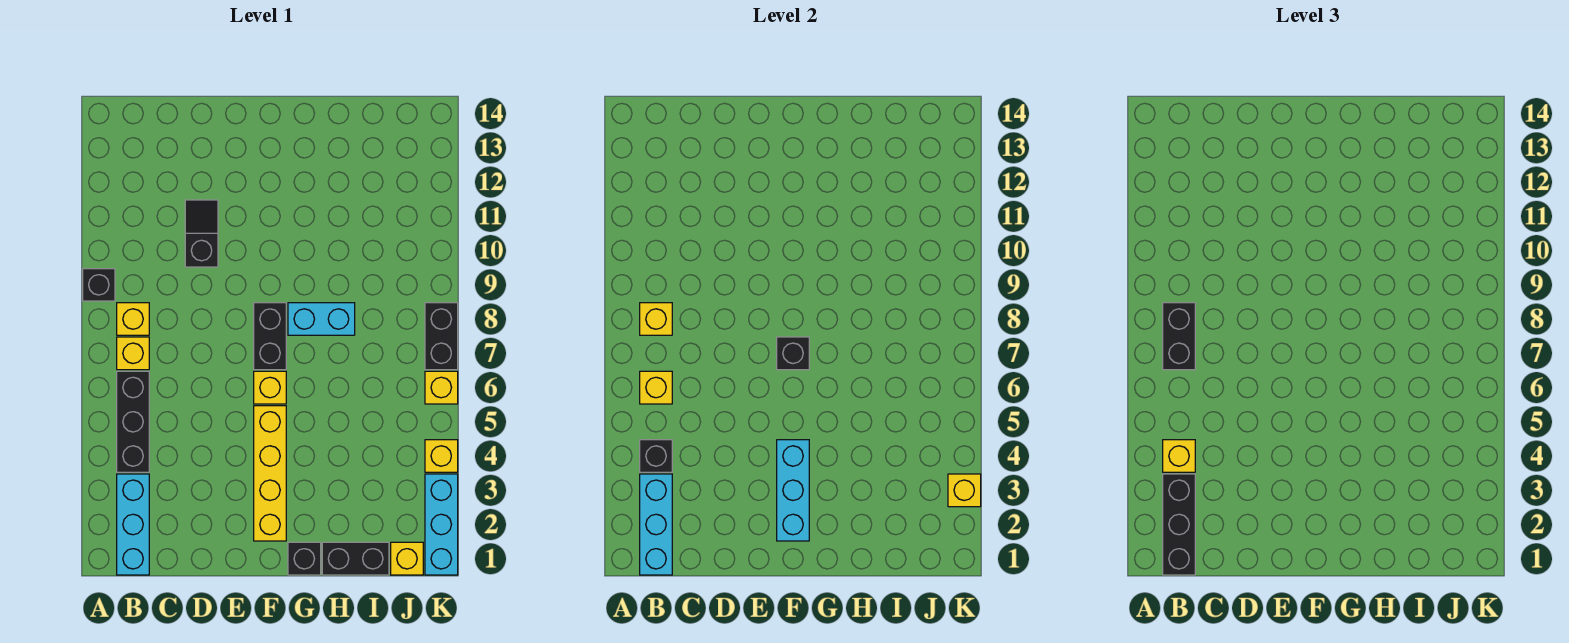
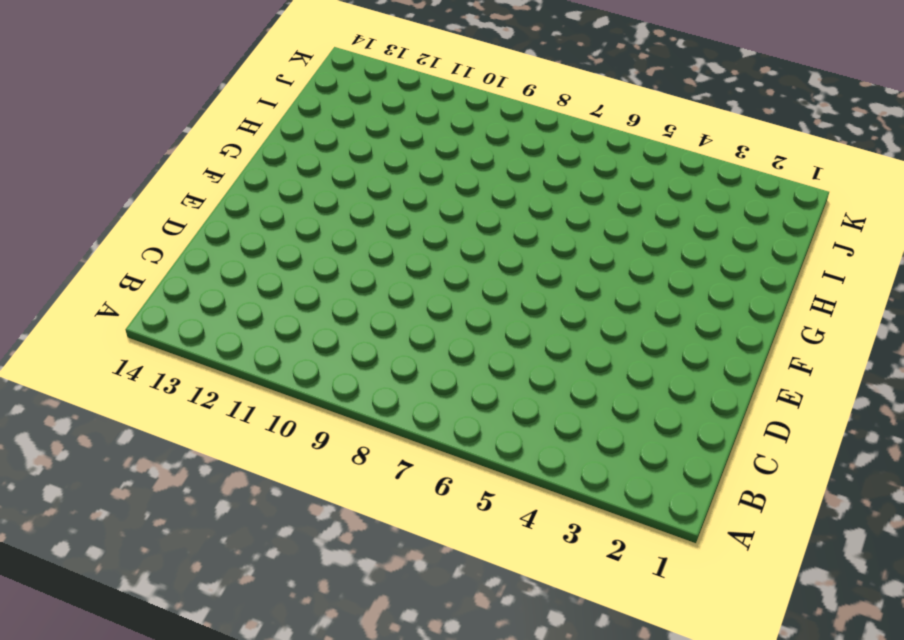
none -> black brick A9 level 1
none -> cyan brick B1:B3 level 1
none -> black brick B4:B6 level 1

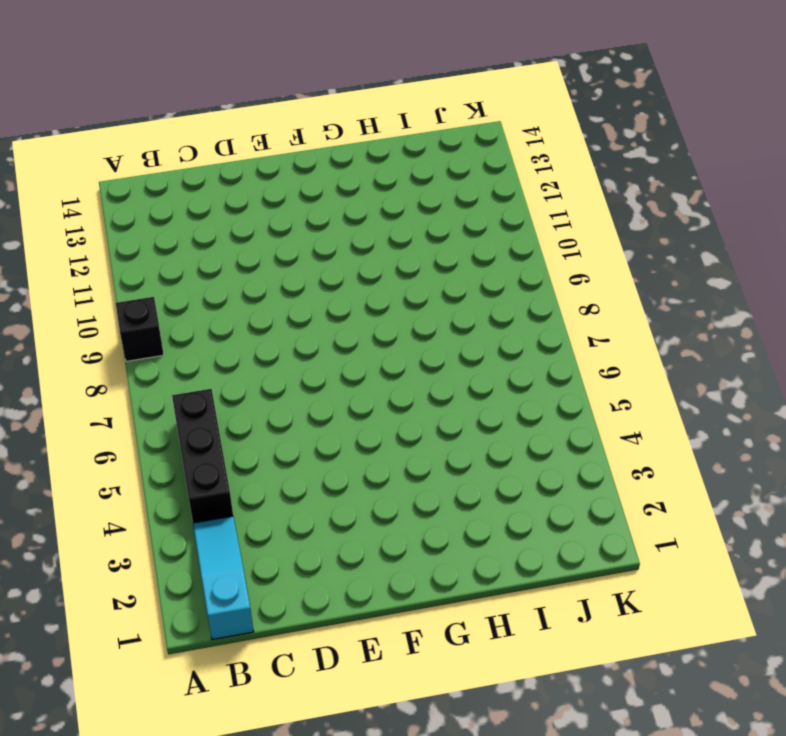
cyan slope B1:B3 level 1 top 1 -> cyan brick B1:B3 level 1
none -> yellow brick B7 level 1
none -> yellow brick B8 level 1
none -> black slope D10:D11 level 1 top 10

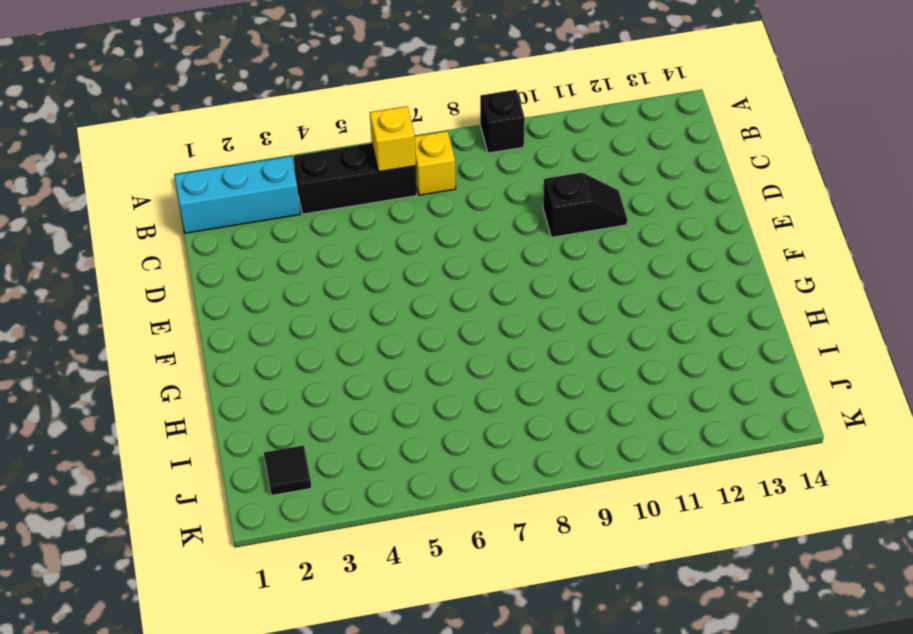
black tile J2 level 1 -> none
none -> yellow brick B8 level 1
none -> yellow brick F2:F5 level 1
none -> yellow brick F6 level 1

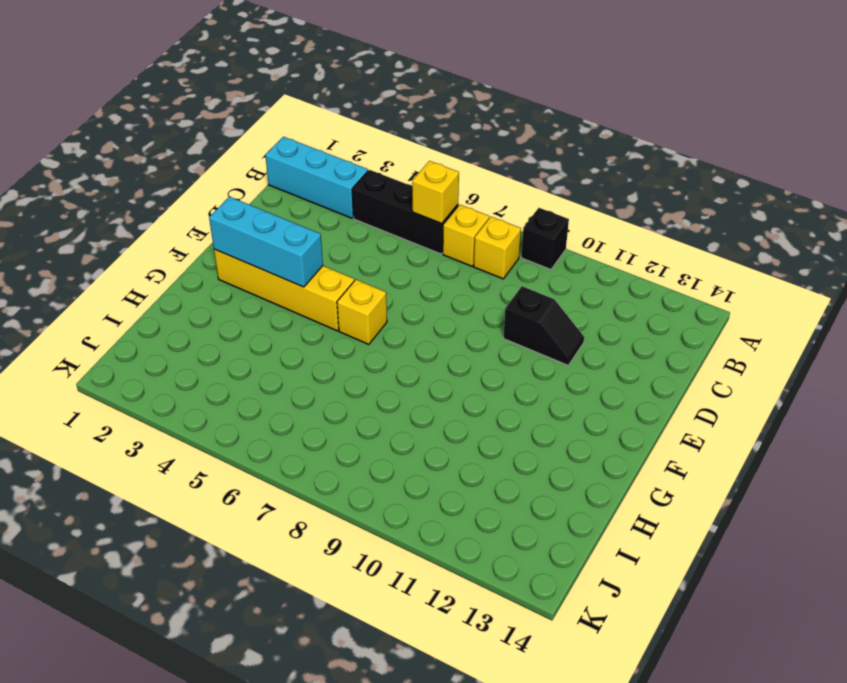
none -> black brick F7:F8 level 1
none -> black brick G1 level 1
none -> cyan brick G8:H8 level 1

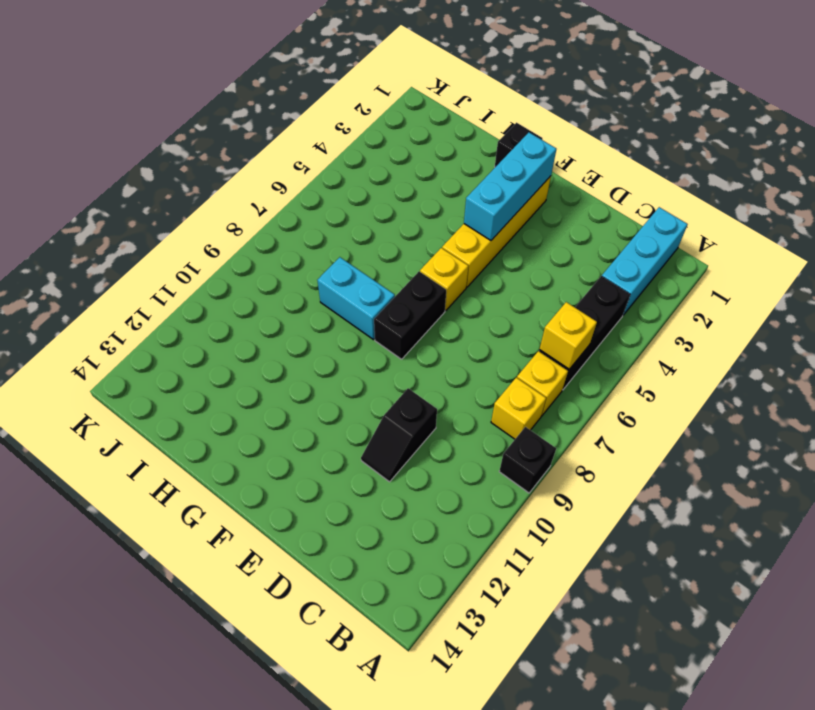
none -> black brick H1:I1 level 1
none -> yellow brick J1 level 1
none -> cyan brick K1:K3 level 1

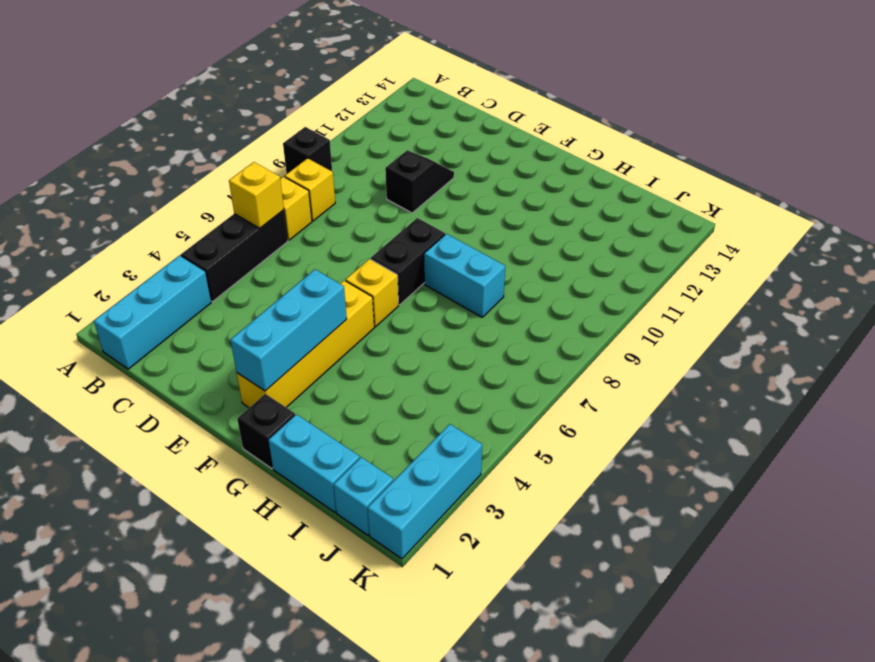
cyan brick H1:I1 level 1 -> black brick H1:I1 level 1
cyan brick J1 level 1 -> yellow brick J1 level 1
none -> yellow brick K4 level 1
none -> yellow brick K6 level 1
none -> black brick K7:K8 level 1

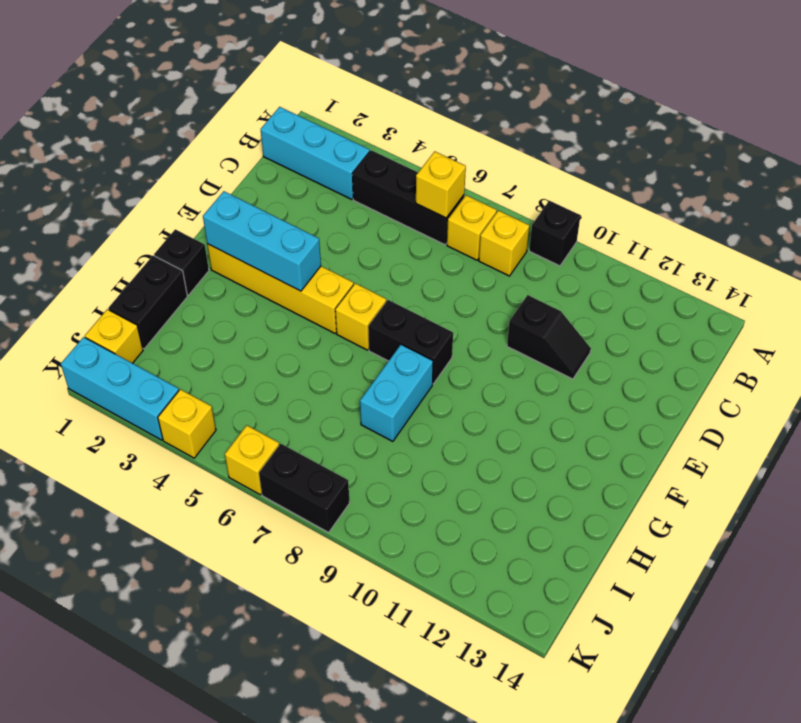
none -> cyan brick B1:B3 level 2
none -> black brick B4 level 2
none -> yellow brick B8 level 2

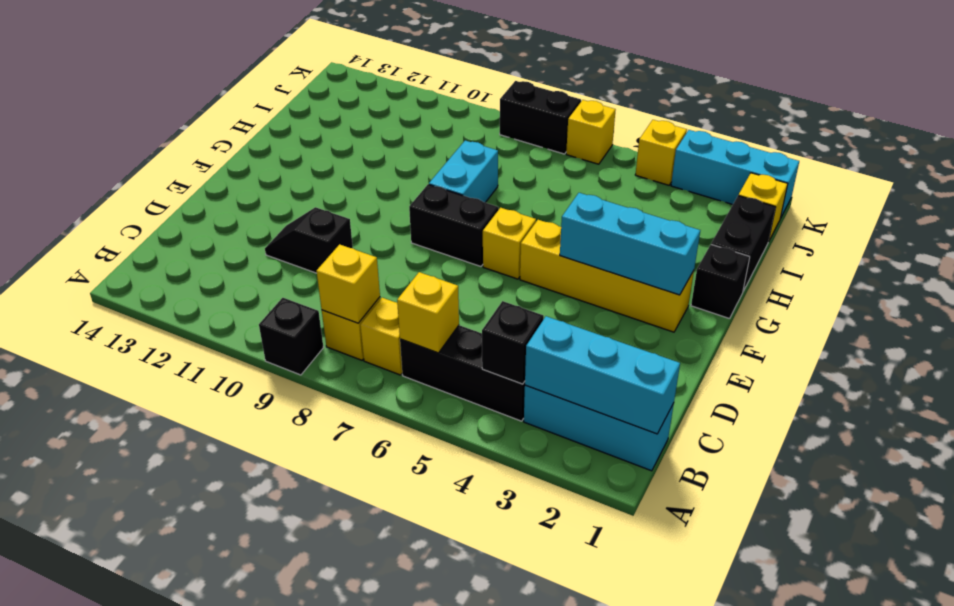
none -> black brick F7 level 2
none -> yellow brick K3 level 2
none -> black brick B1:B3 level 3

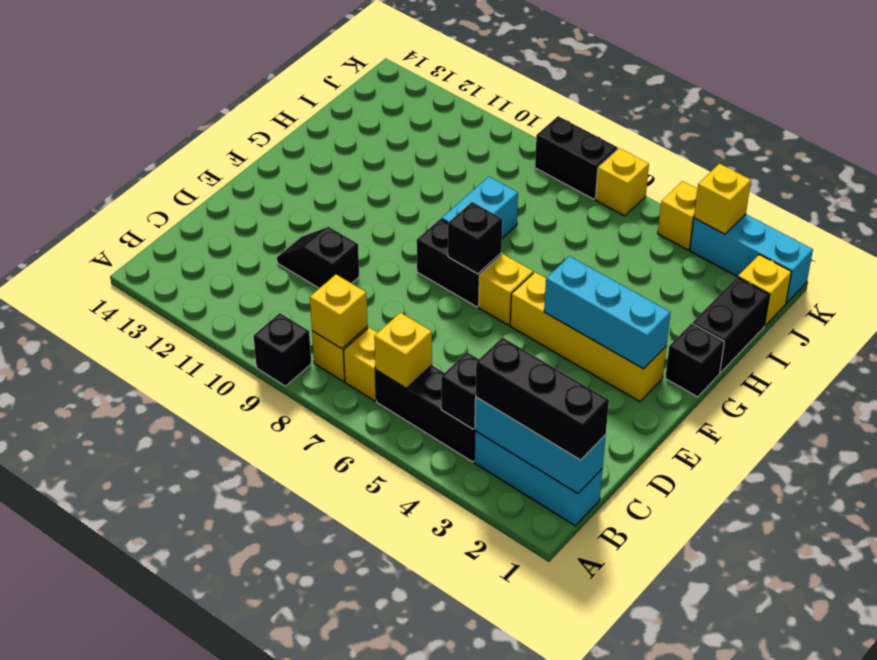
none -> yellow brick B4 level 3
none -> black brick B7:B8 level 3

